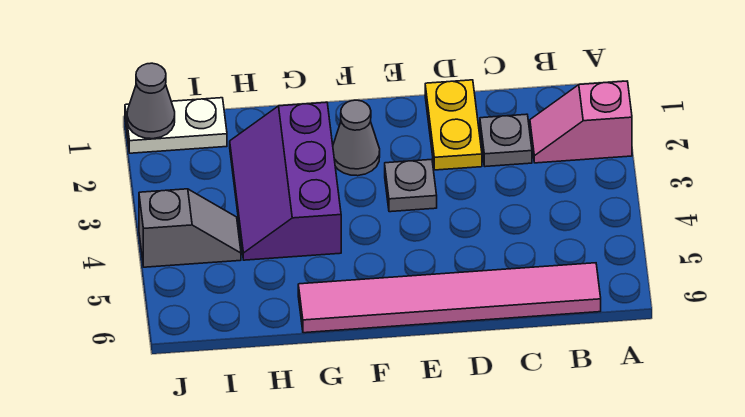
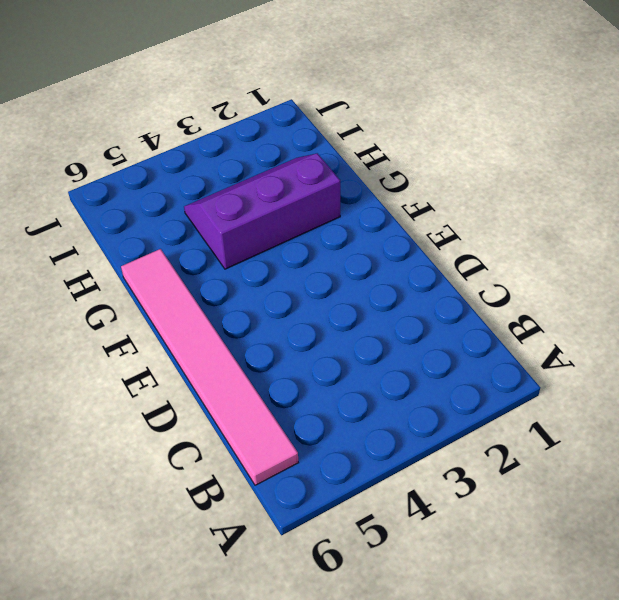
none -> pink slope A2:B2 level 1 top A
none -> grey plate C2 level 1

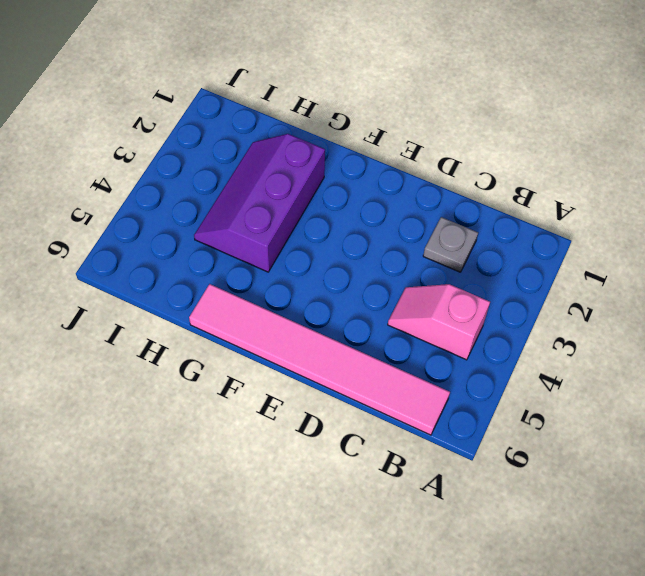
pink slope B4:C4 level 1 top B -> pink slope A2:B2 level 1 top A
none -> yellow plate D1:D2 level 1
none -> grey plate E3 level 1

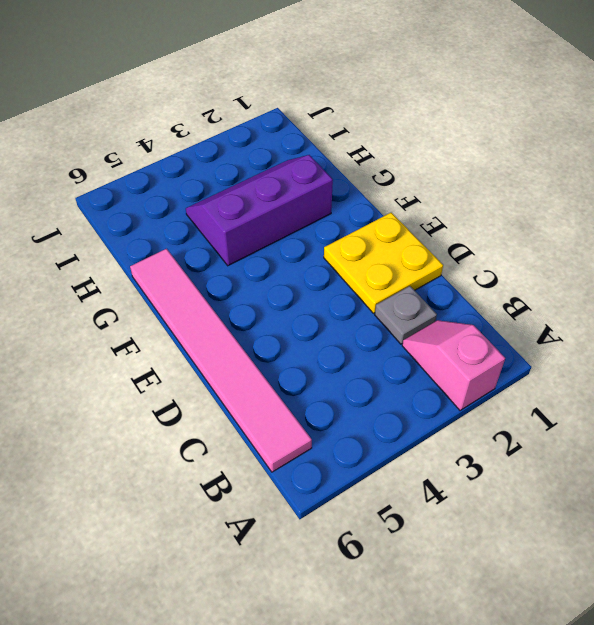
yellow plate D1:E2 level 1 -> yellow plate D1:D2 level 1
none -> grey plate E3 level 1
none -> grey cone F2 level 1

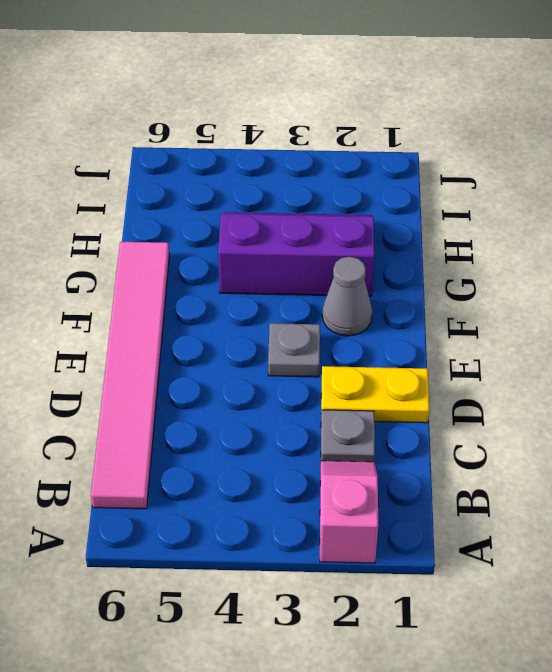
none -> white plate I1:J1 level 1
none -> grey slope I4:J4 level 1 top J

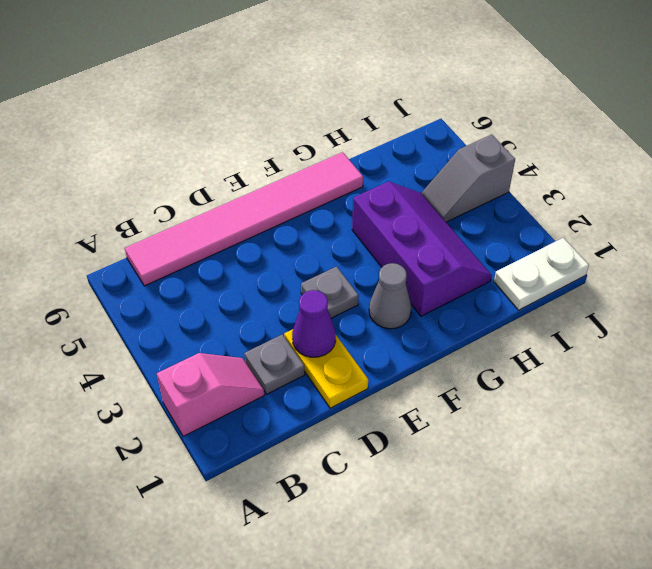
purple cone D2 level 2 -> none
none -> grey cone J1 level 2

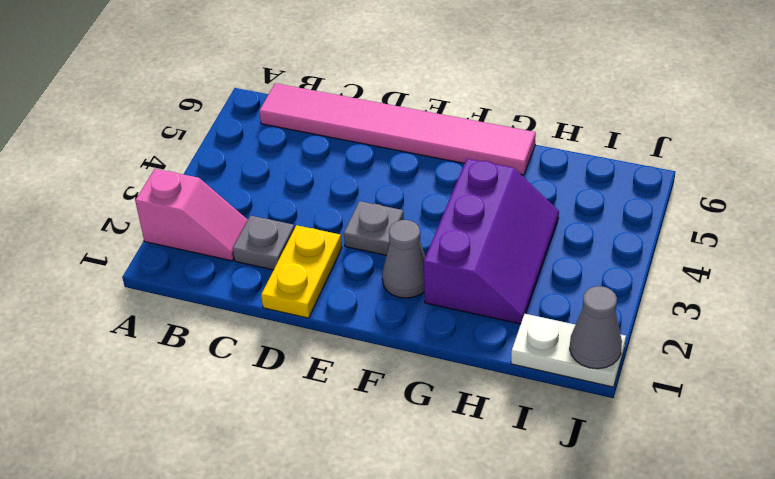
none -> grey slope I4:J4 level 1 top J

